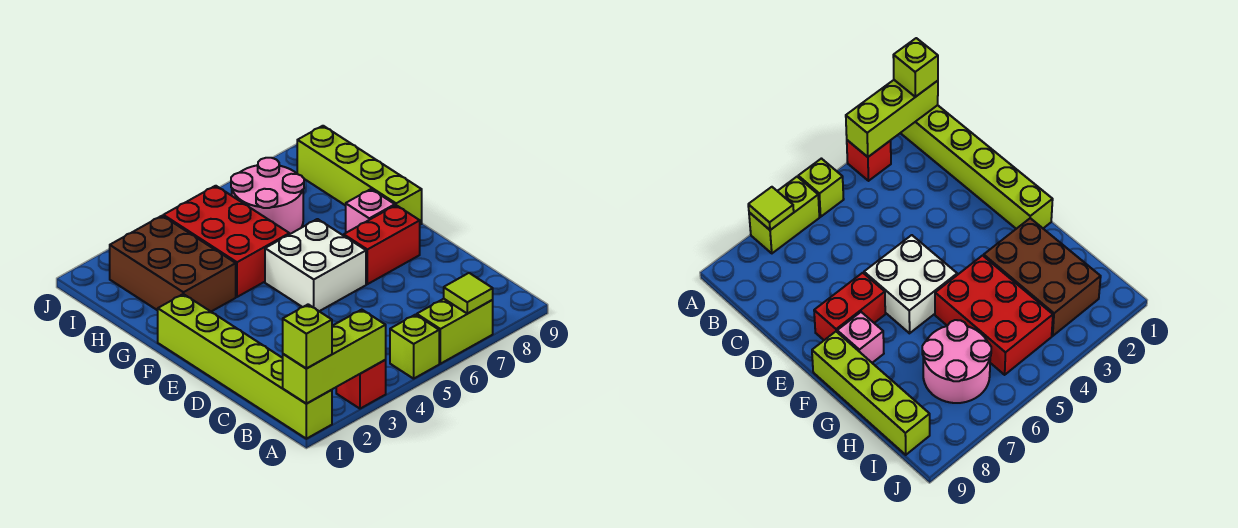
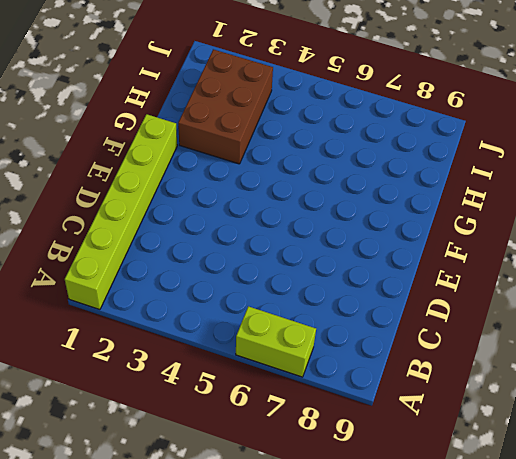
none -> red brick A3 level 1
none -> lime brick A5 level 1
none -> white brick E5:F6 level 1

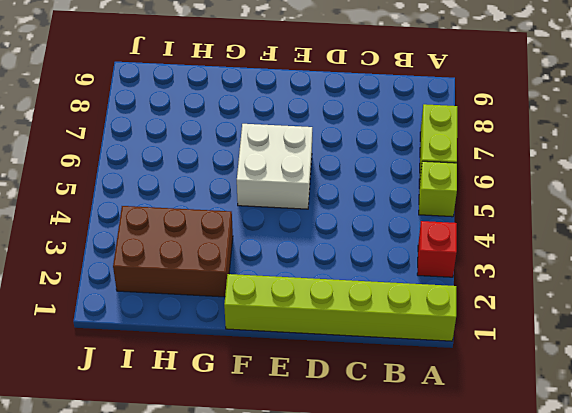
none -> red brick E7:E8 level 1
none -> pink brick F8 level 1
none -> lime brick F9:I9 level 1

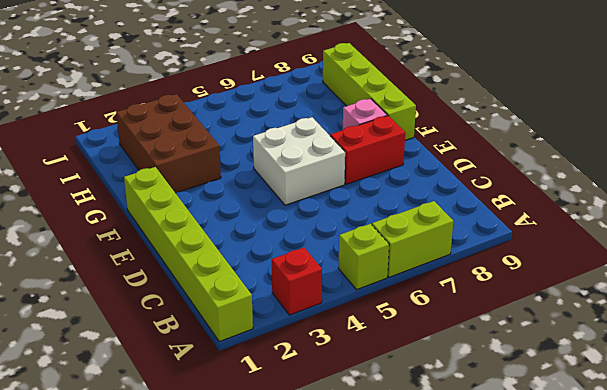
none -> red brick G4:I5 level 1
none -> pink round brick H6:I7 level 1
none -> lime brick A1:A3 level 2

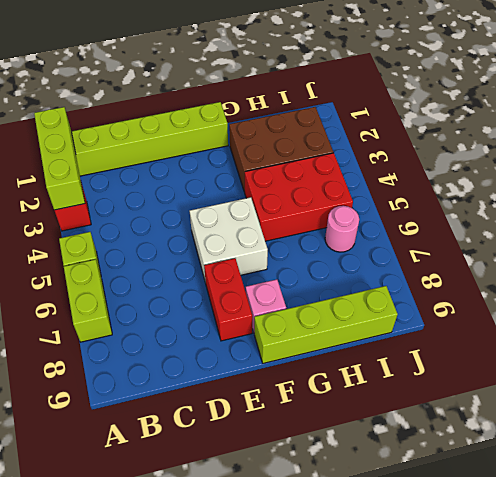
pink round brick I6 level 1 -> pink round brick H6:I7 level 1
none -> lime tile A7 level 2
none -> lime brick A1 level 3

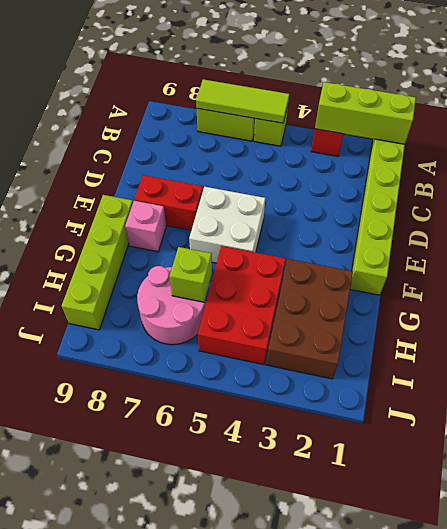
lime tile A5:A7 level 2 -> lime tile A7 level 2
lime brick H6 level 2 -> lime brick A1 level 3

